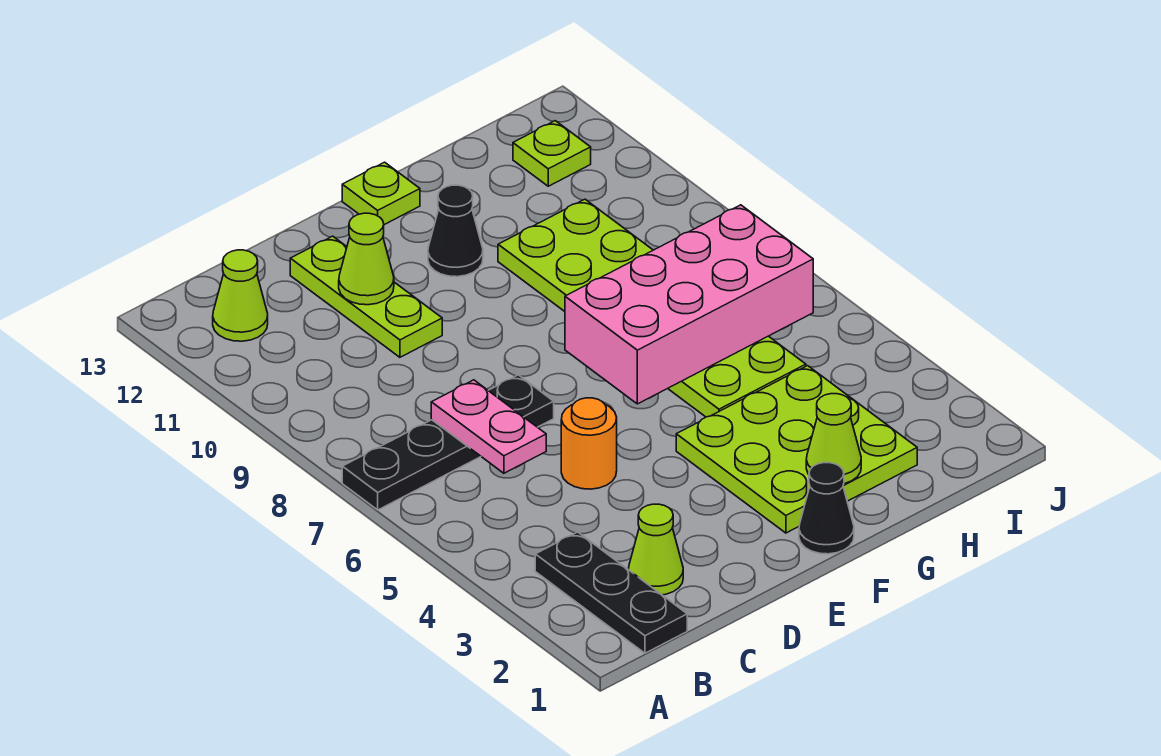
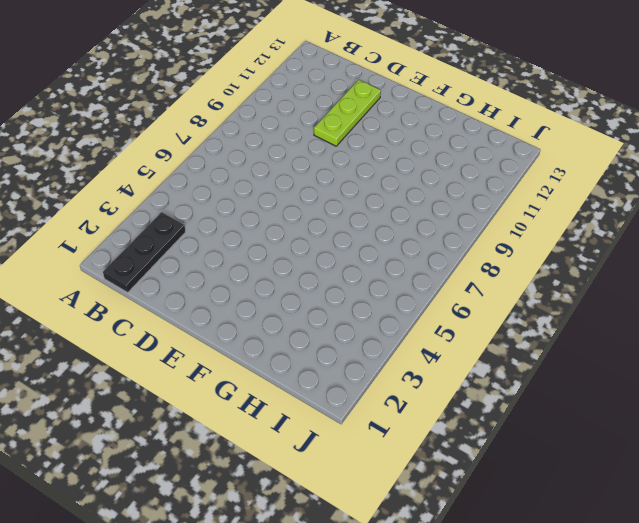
none -> black plate A7:D7 level 1
none -> lime cone B12 level 1
none -> lime cone C2 level 1

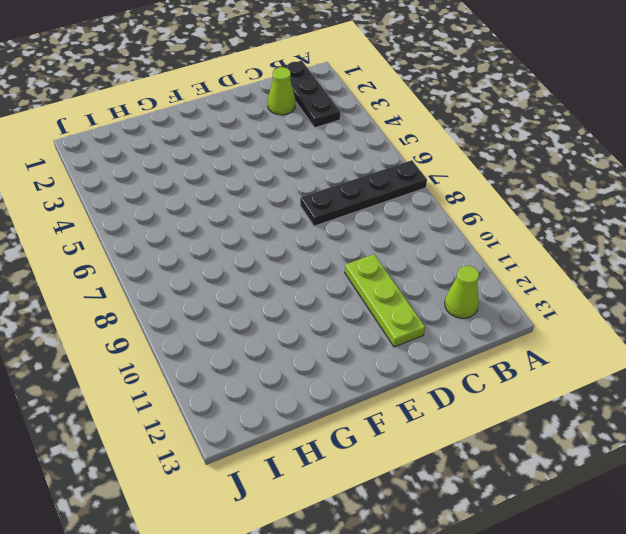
none -> orange round brick D5 level 1
none -> black cone F1 level 1
none -> lime plate F2:H4 level 1

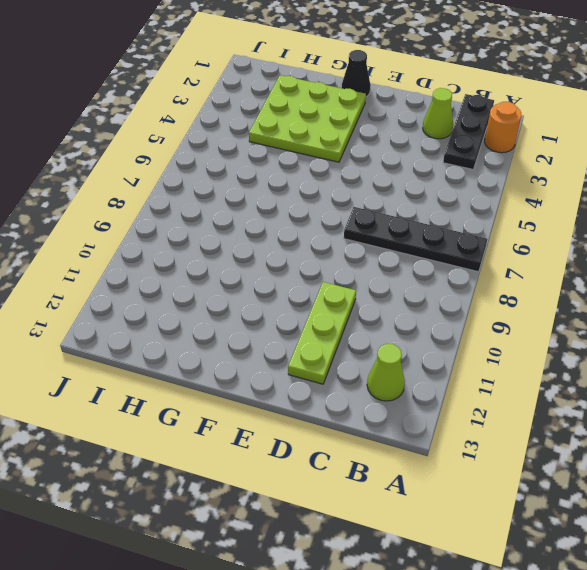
orange round brick A2 level 1 -> orange round brick D5 level 1
none -> black cone F11 level 1
none -> lime plate F13 level 1
none -> lime plate G5:H10 level 1

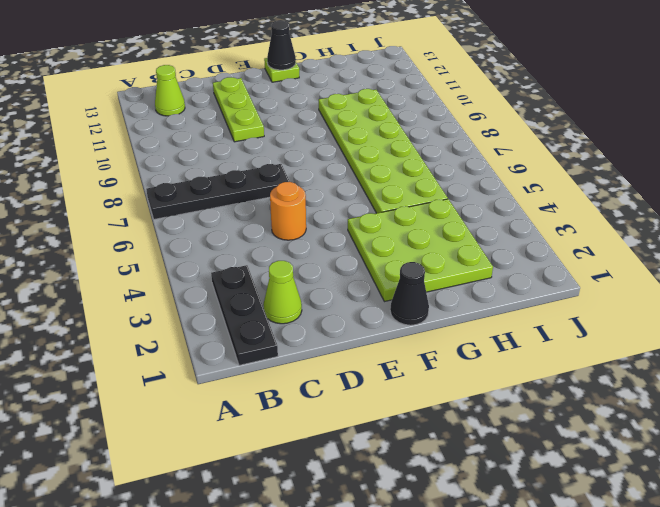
black cone F13 level 2 -> black cone F11 level 1
none -> lime plate I12 level 1
none -> pink plate C6:C7 level 2
none -> lime cone D11 level 2

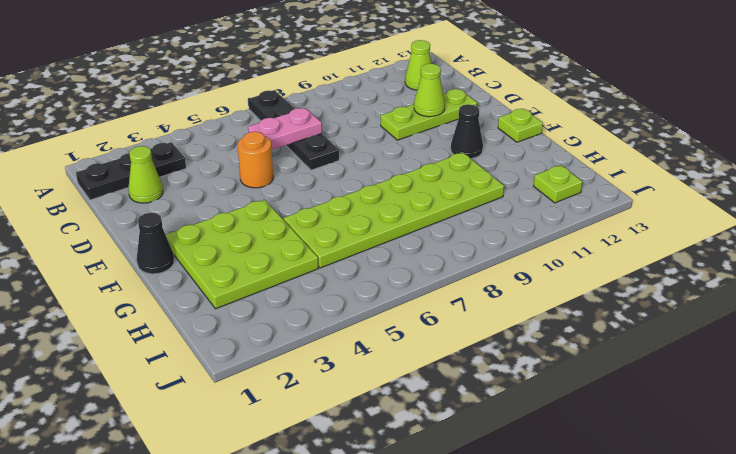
none -> pink brick F6:I7 level 2
none -> lime cone G2 level 2

